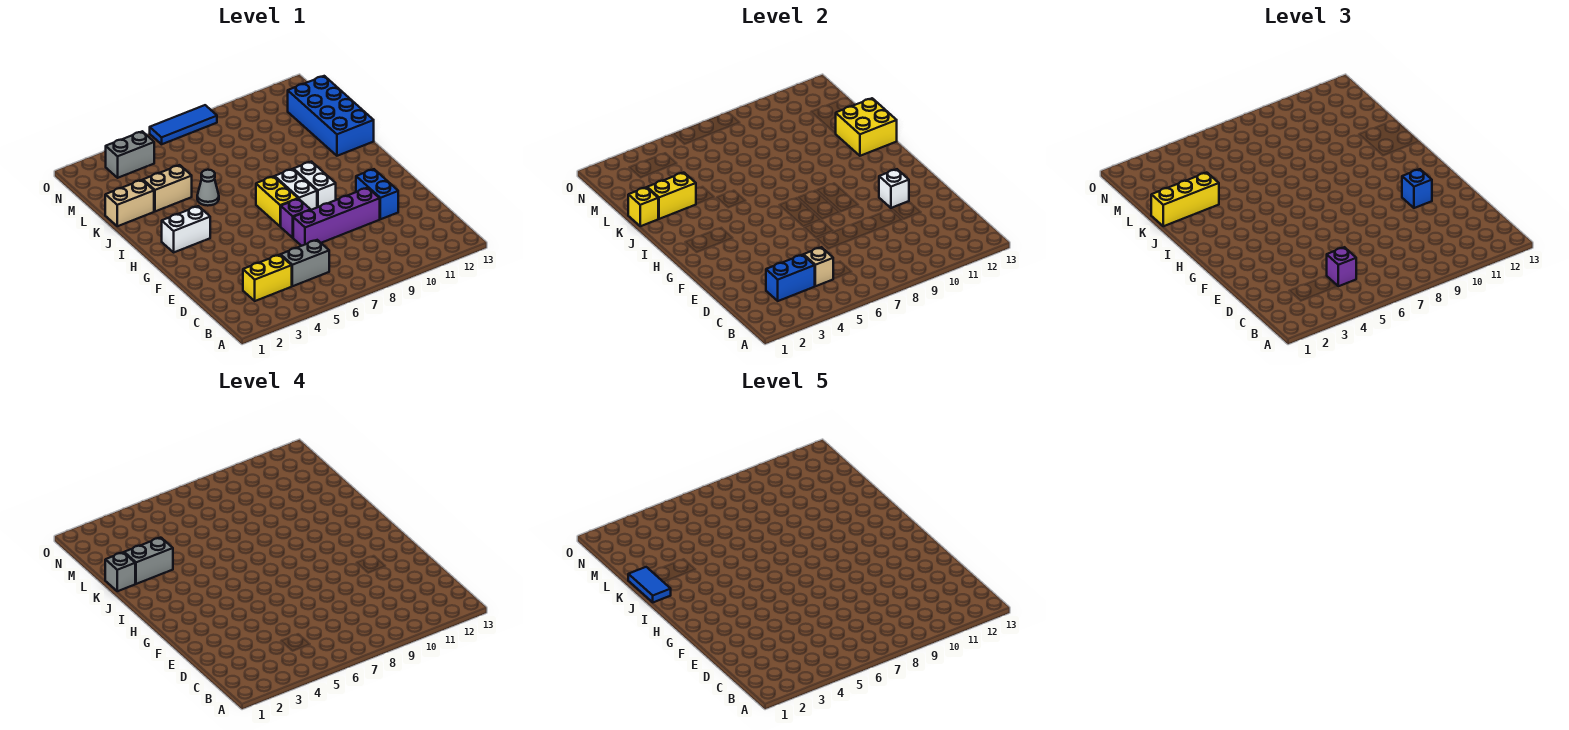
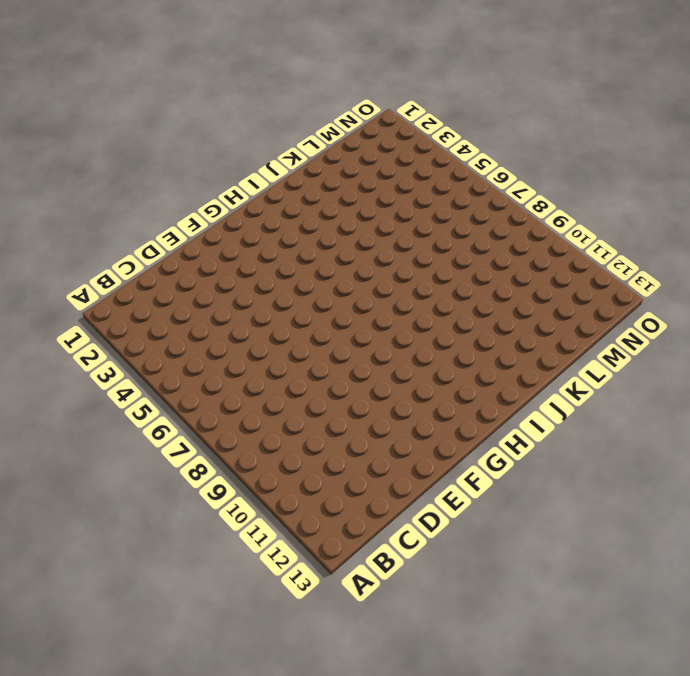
none -> yellow brick C3:C4 level 1
none -> grey brick C5:C6 level 1
none -> purple brick E7:E10 level 1

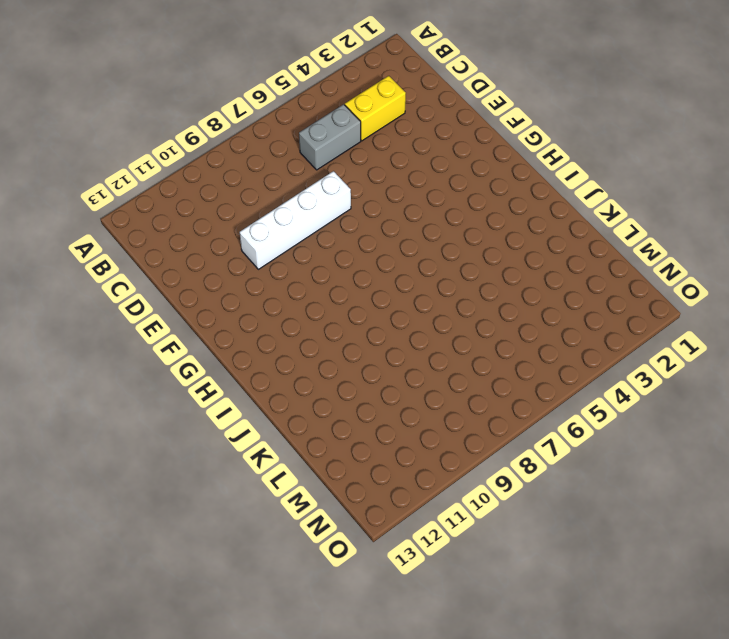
white brick E7:E10 level 1 -> purple brick E7:E10 level 1
none -> blue brick E11:F11 level 1
none -> purple brick F7 level 1
none -> yellow brick G7:H7 level 1

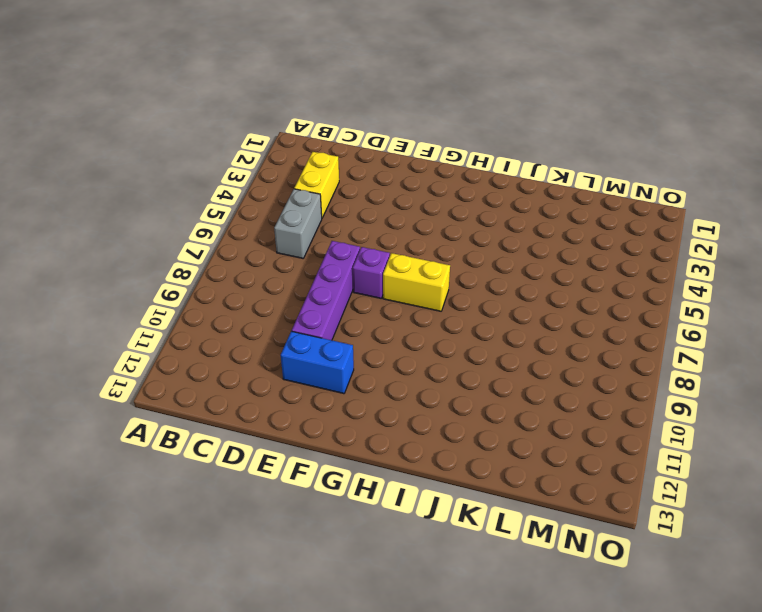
none -> white brick G8:H8 level 1
none -> white brick G9:H9 level 1
none -> white brick H2:H3 level 1

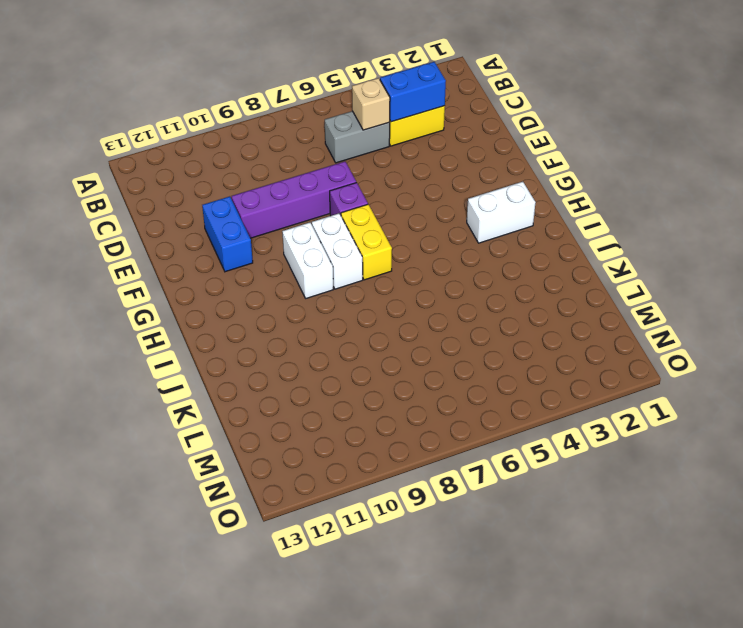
none -> grey cone J5 level 1
none -> blue brick J12:M13 level 1
none -> tan brick K1:K2 level 1

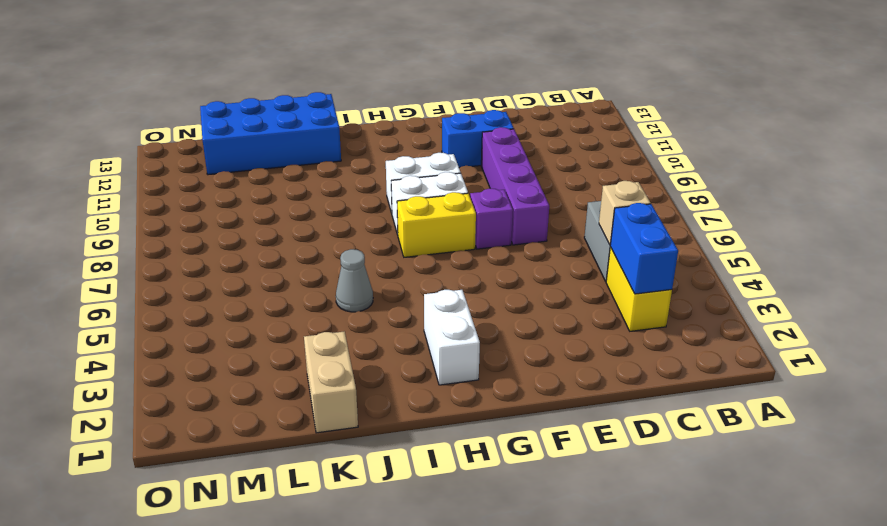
none -> tan brick K3:K4 level 1
none -> grey brick N3:N4 level 1
none -> blue tile O6:O8 level 1

